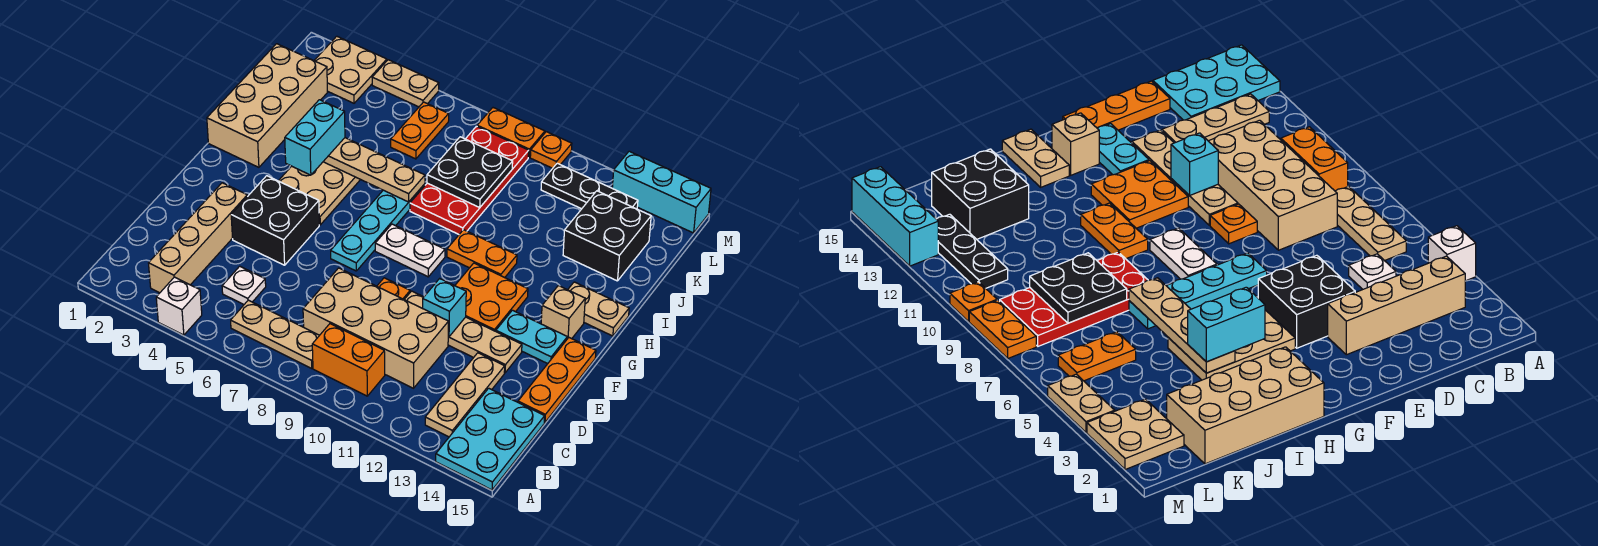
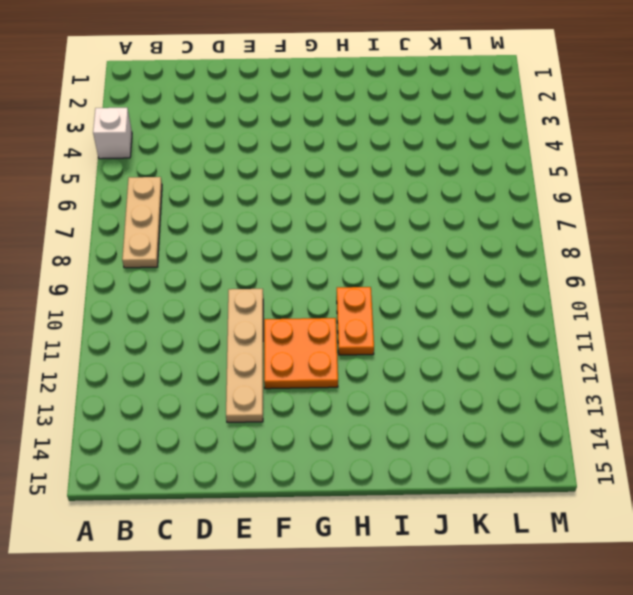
none -> cyan plate A14:C15 level 1
none -> tan brick B3:E3 level 1
none -> orange brick B9:B10 level 1
none -> tan plate B13:D13 level 1

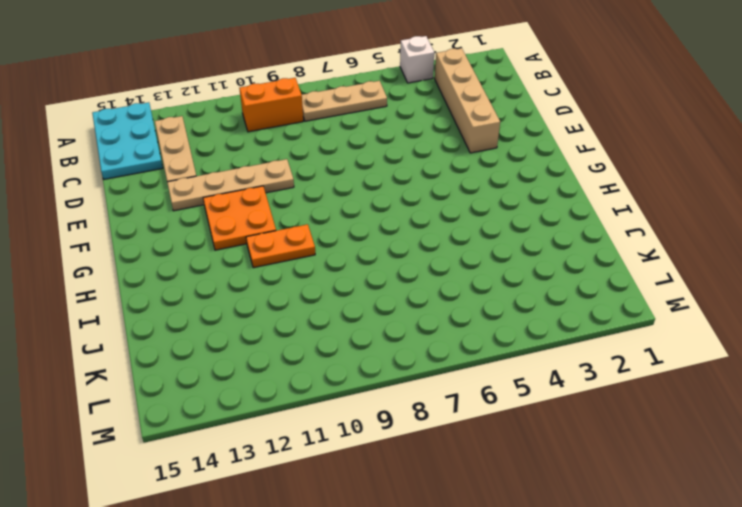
none -> white plate C5 level 1
none -> tan brick C8:D11 level 1
none -> orange plate D15:F15 level 1
none -> black brick E4:F5 level 1

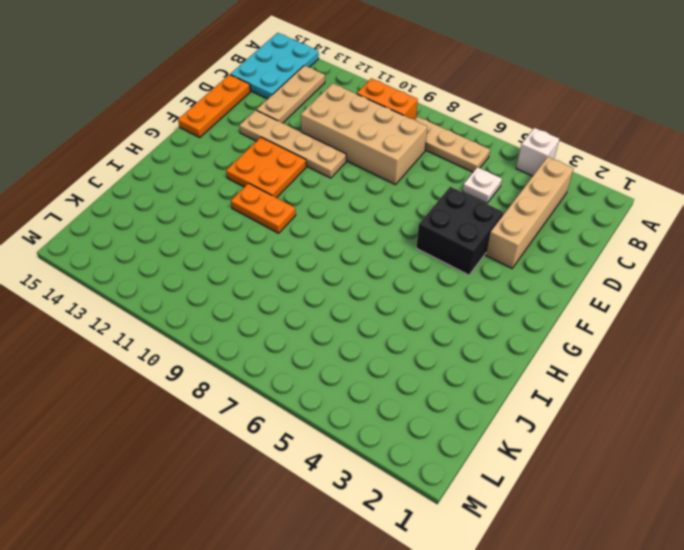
none -> orange plate E9 level 1
none -> cyan plate F7:I7 level 1
none -> cyan plate F13:F14 level 1
none -> tan plate G4:I5 level 1

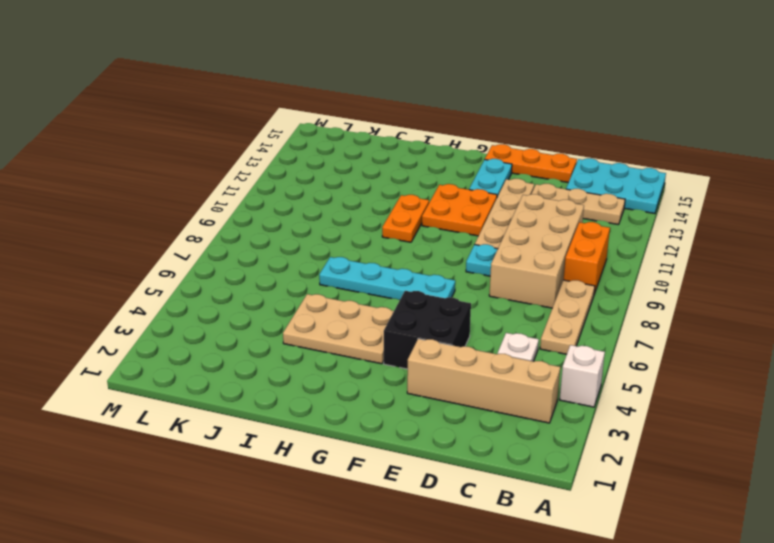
cyan plate E9 level 1 -> orange plate E9 level 1
none -> white plate G8:G9 level 1
none -> tan brick G14 level 1
none -> tan brick H1:K2 level 1
none -> tan plate H14:H15 level 1

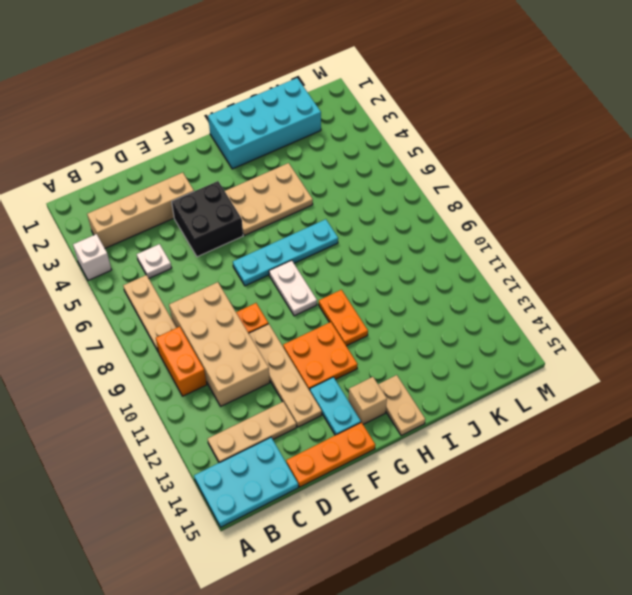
cyan brick H1:K2 level 1 -> tan brick H1:K2 level 1
none -> red plate I8:L9 level 1
none -> black brick J13:K14 level 1
none -> orange plate K6:L6 level 1
none -> tan plate L2:M3 level 1

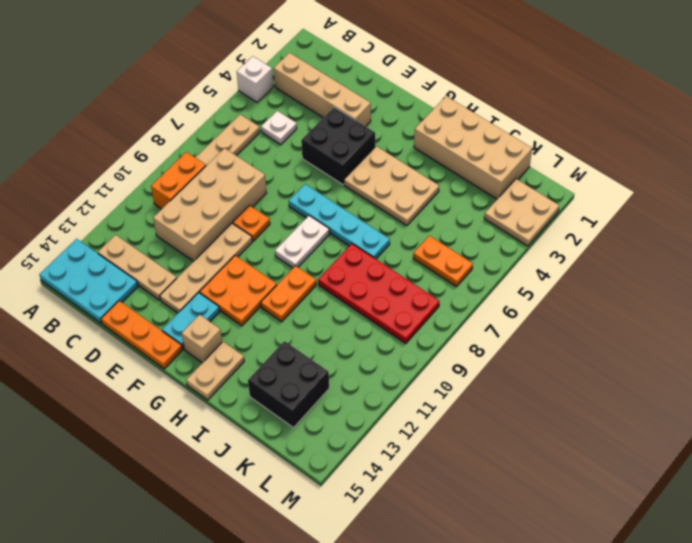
none -> black plate L11:L13 level 1
none -> tan plate M4:M5 level 1
none -> orange plate M8:M9 level 1
none -> orange plate M10 level 1

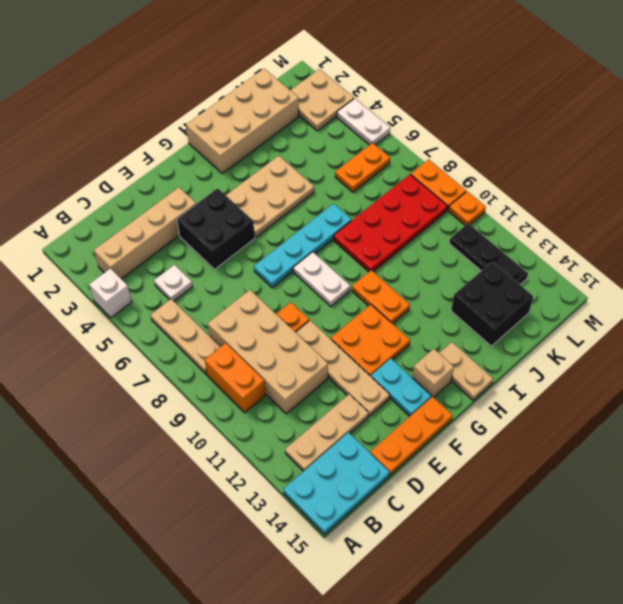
white plate M4:M5 level 1 -> tan plate M4:M5 level 1
none -> cyan brick M13:M15 level 1
none -> cyan brick E11 level 2
none -> tan plate I4:I7 level 2
none -> black plate J8:K9 level 2

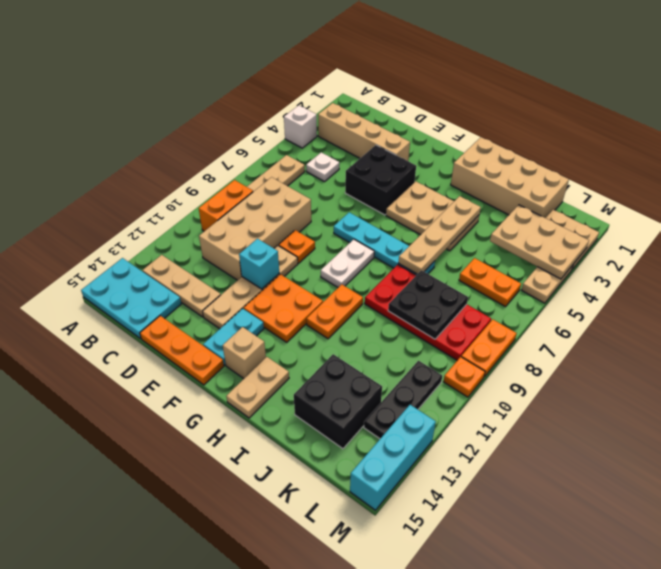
tan plate K3:M4 level 2 -> none
none -> cyan brick H4:I4 level 3

